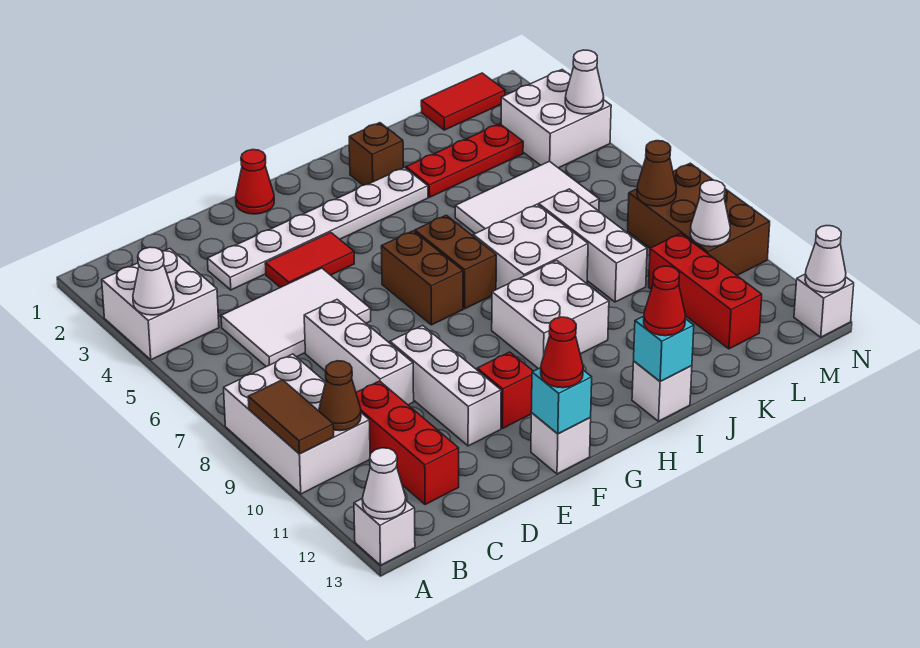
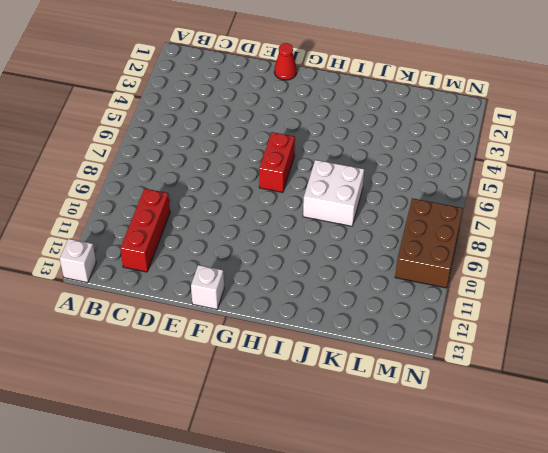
red brick G6:G7 level 1 -> brown brick G6:G7 level 1
none -> white brick A3:B4 level 1
none -> white brick A8:B10 level 1
none -> white tile C5:E6 level 1
none -> white plate D3:I3 level 1

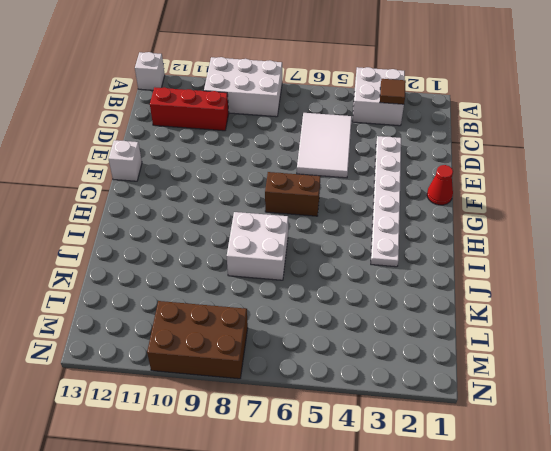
brown tile B3 level 2 -> none
none -> white brick D7:D9 level 1
none -> red tile E4:F4 level 1
none -> white brick E9:E11 level 1
none -> red brick F11 level 1

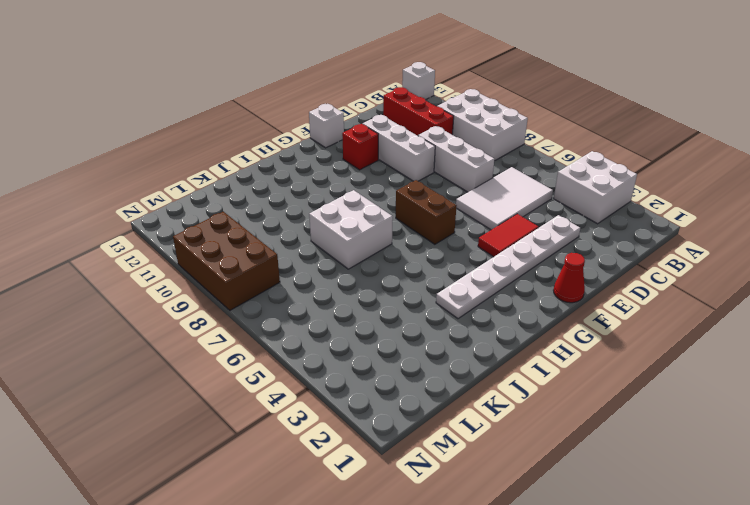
none -> brown brick H6:H7 level 1
none -> white brick H9:I10 level 1
none -> brown brick I2 level 1
none -> white brick I13 level 1

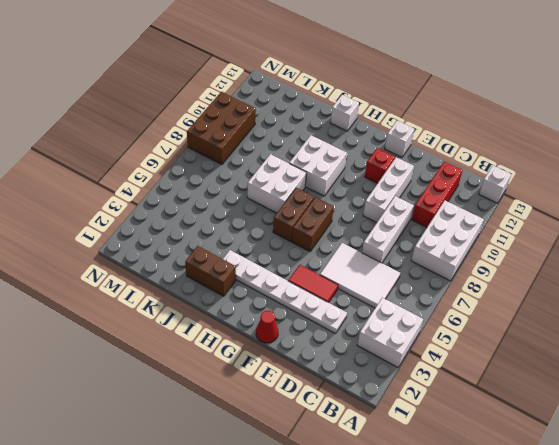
brown brick I2:J2 level 1 -> brown brick I2 level 1
none -> red plate J3:L3 level 1
none -> white tile J5:L6 level 1
none -> white brick K7:K9 level 1
none -> red tile L1:M1 level 1

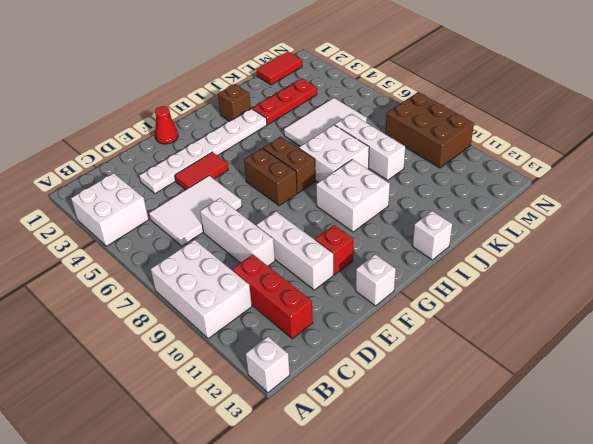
none -> red brick L10:L12 level 1
none -> white brick M3:N4 level 1
none -> white brick N13 level 1
none -> white cone A4 level 2

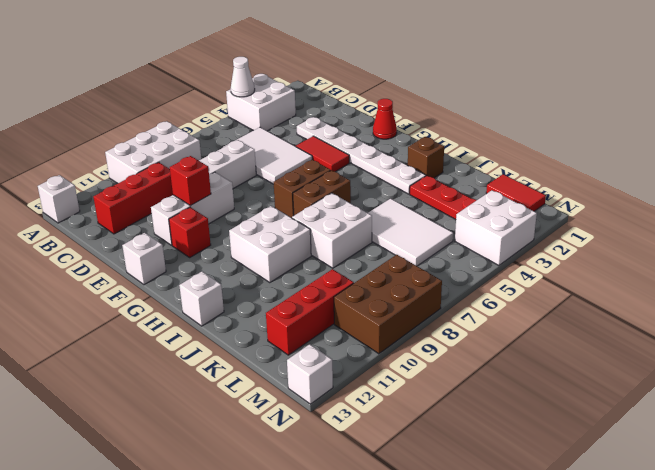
red brick E10 level 2 -> none
none -> white brick K7:K9 level 1
none -> brown tile A9:A10 level 2
none -> white cone A13 level 2
none -> brown cone B10 level 2

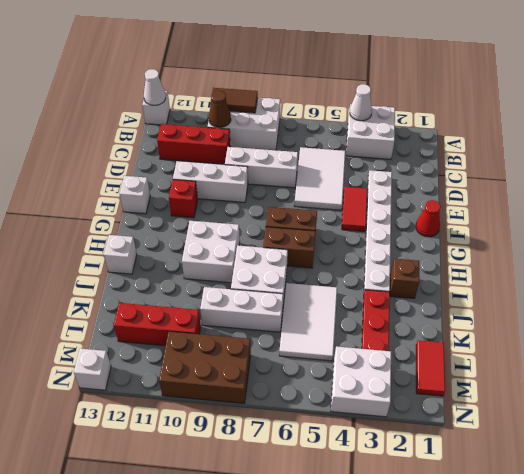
none -> cyan brick F13 level 2
none -> cyan brick I13 level 2
none -> brown cone M8 level 2
none -> white cone M10 level 2

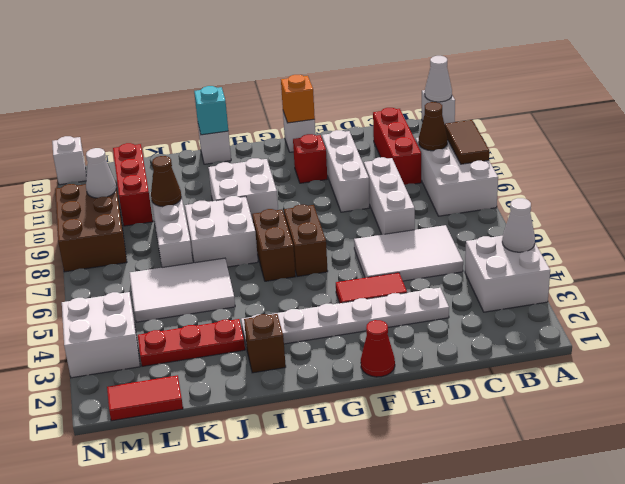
orange brick F13 level 2 -> cyan brick F13 level 2
brown cone K9 level 2 -> brown cone M8 level 2
none -> white cone N4 level 2
none -> white cone N13 level 2
none -> red cone F13 level 3
none -> red cone I13 level 3

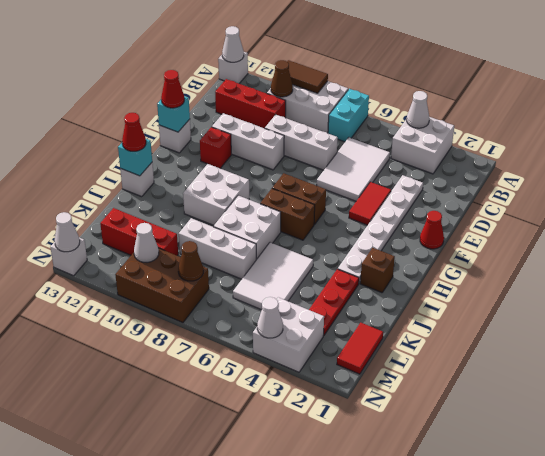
cyan brick A7:B7 level 1 -> none

